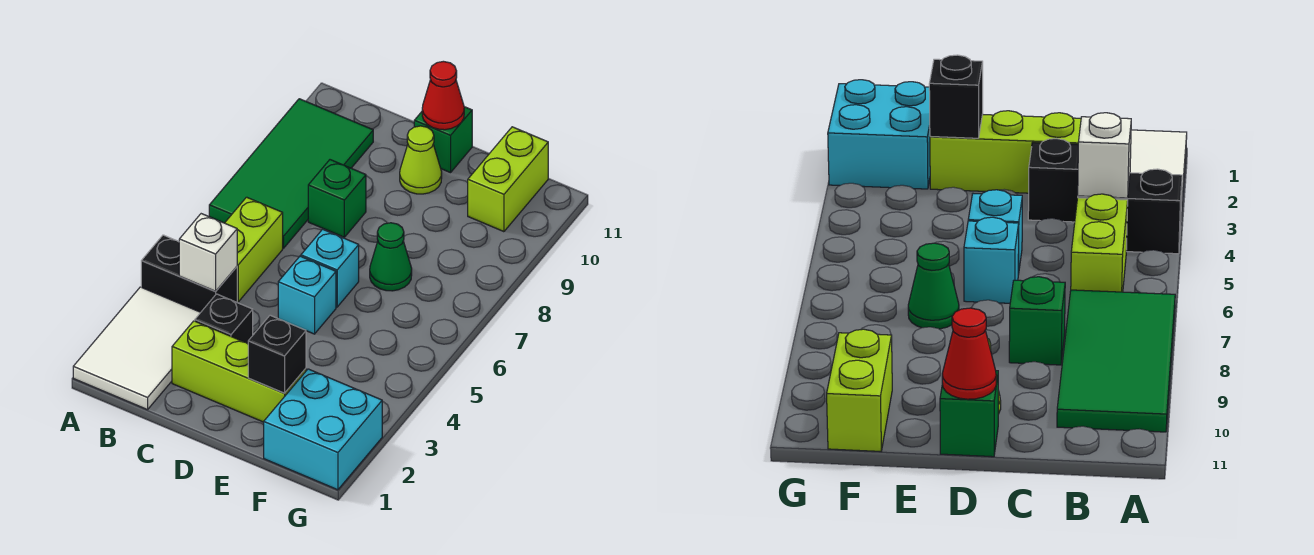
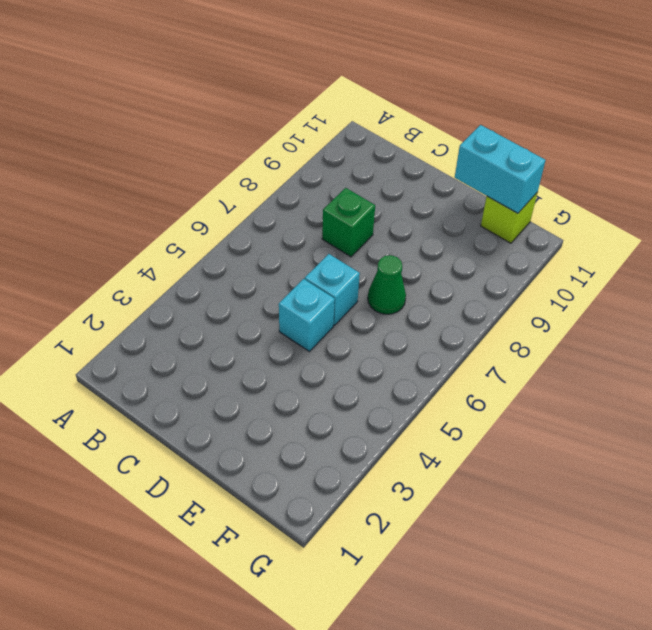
cyan brick E11:F11 level 2 -> none
lime brick F11 level 1 -> lime brick F10:F11 level 1
none -> white tile A1:B3 level 1
none -> black brick A4:B4 level 1
none -> green tile A7:B10 level 1

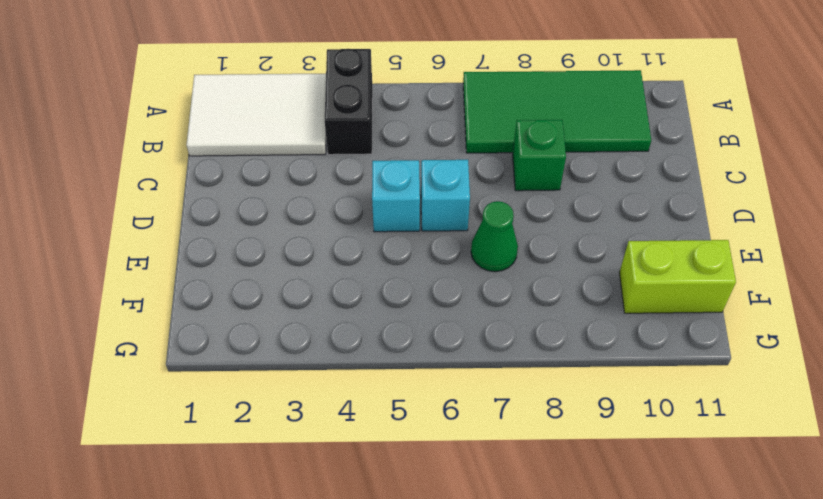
none -> lime brick B5:B6 level 1
none -> lime brick C2:E2 level 1
none -> black brick C3 level 1

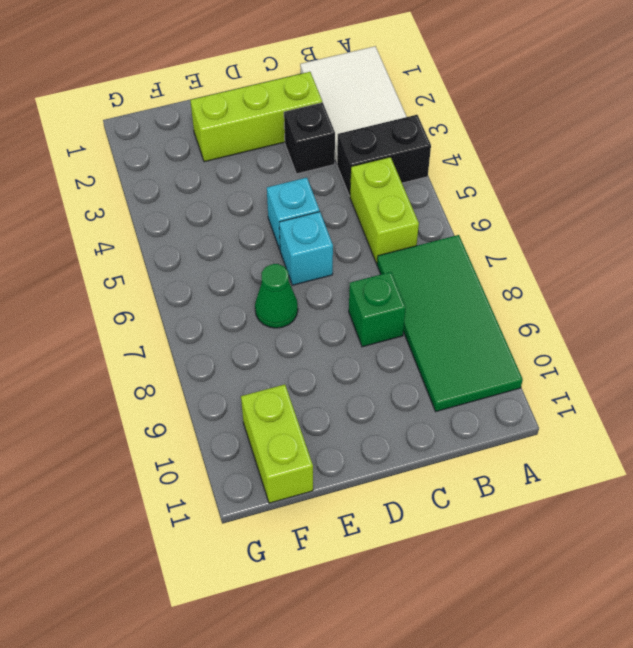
none -> lime cone D10 level 1
none -> green brick D11 level 1
none -> cyan brick F1:G2 level 1

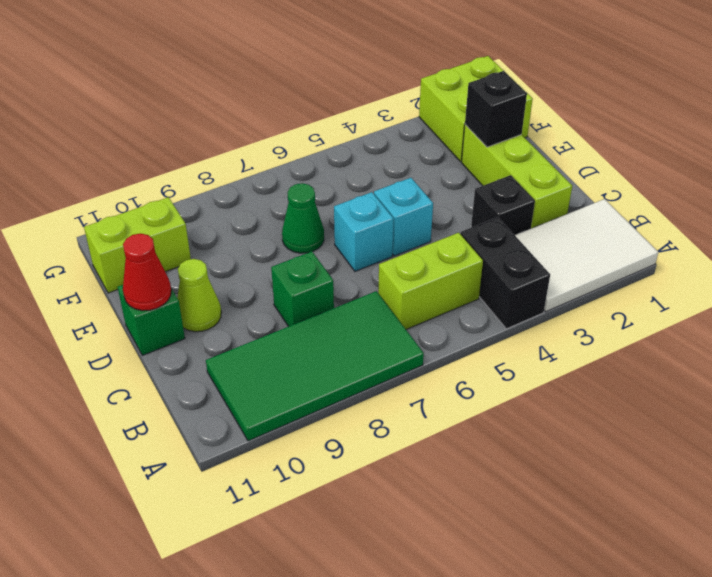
lime brick F1:G2 level 1 -> cyan brick F1:G2 level 1
none -> white brick B4 level 2

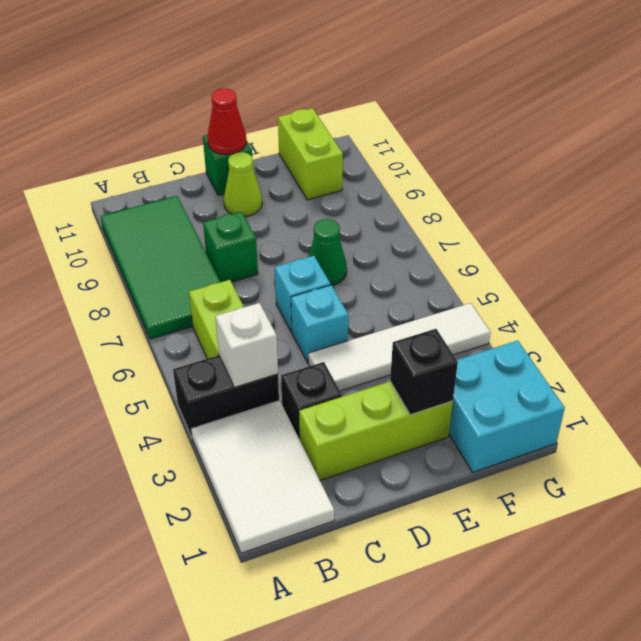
white tile D4:G4 level 1 -> none

